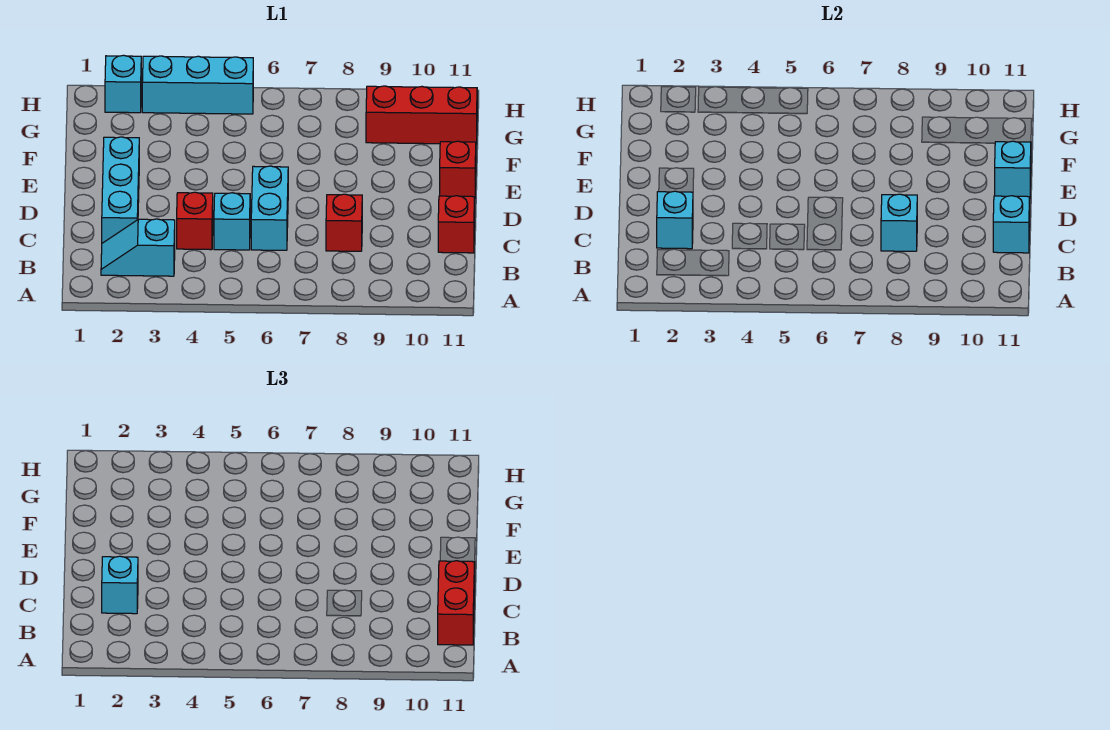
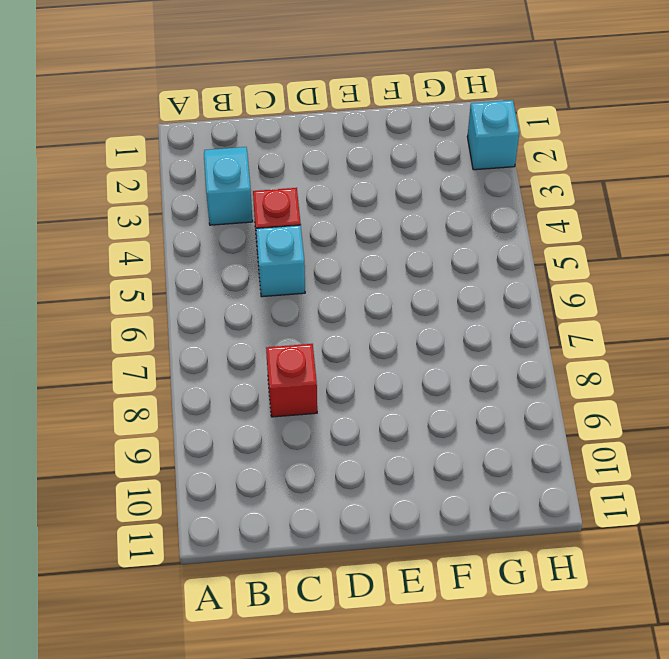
none -> cyan brick C2:E2 level 1
none -> cyan brick C6:D6 level 1
none -> red brick C11 level 1

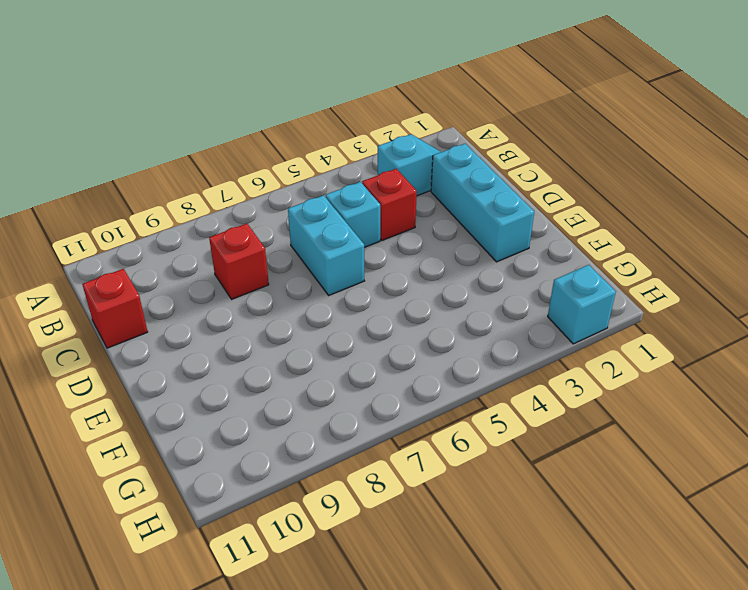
none -> red brick E11 level 1
none -> red brick G9:G11 level 1
none -> cyan brick H3:H5 level 1

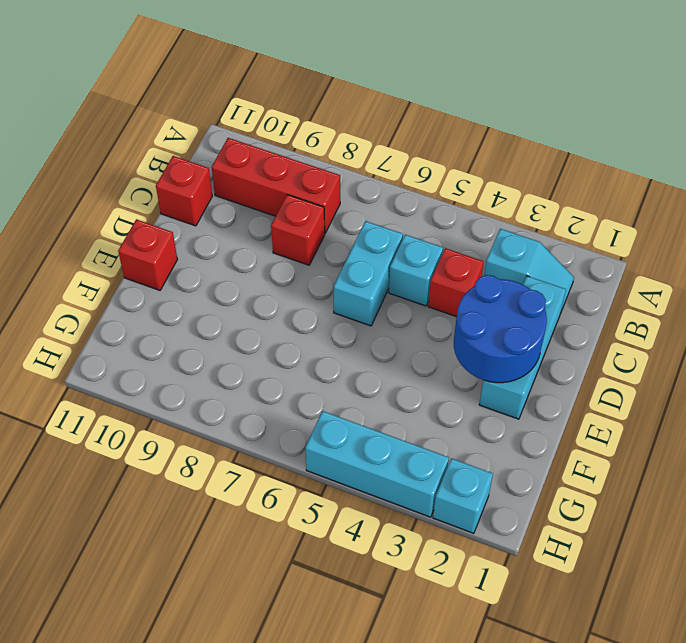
red brick B8:B10 level 1 -> red brick G9:G11 level 1
blue round brick D2:E3 level 2 -> none
none -> cyan brick C2 level 2
none -> cyan brick C8 level 2
none -> cyan brick C11 level 2

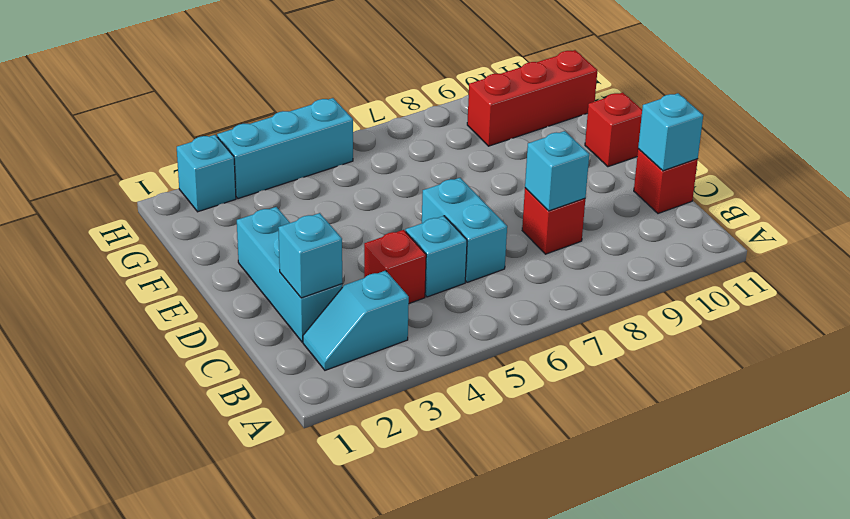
none -> cyan brick E11 level 2
none -> red brick B11:C11 level 3
none -> cyan brick C2 level 3

